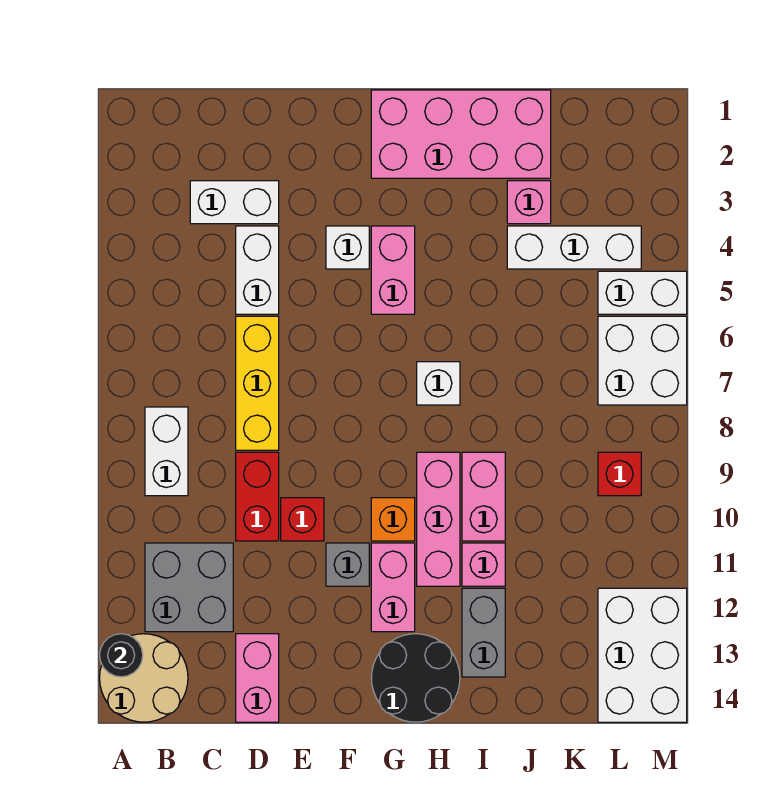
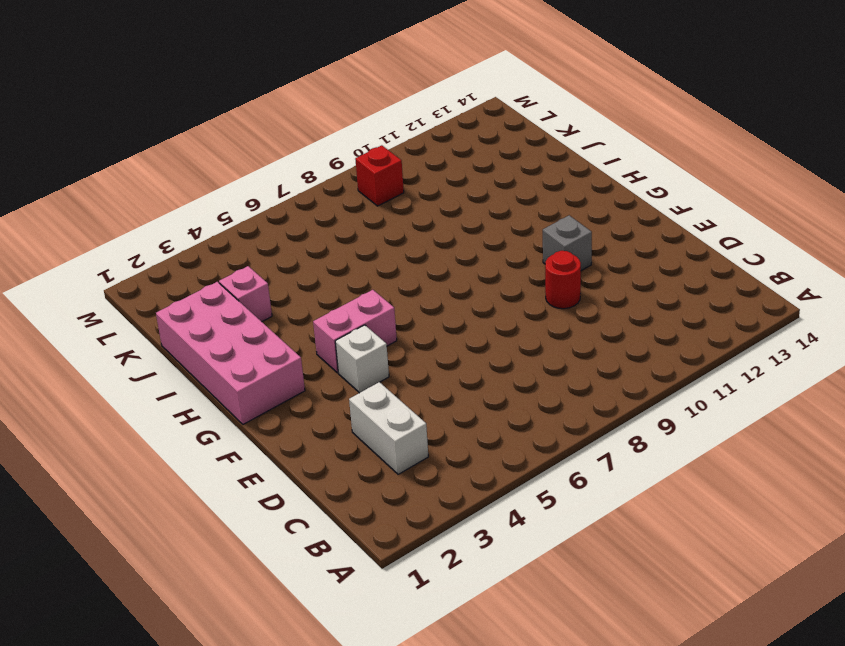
red round brick E10 level 1 -> red brick E10 level 1
none -> tan round brick A13:B14 level 1
none -> white brick B8:B9 level 1
none -> grey brick B11:C12 level 1

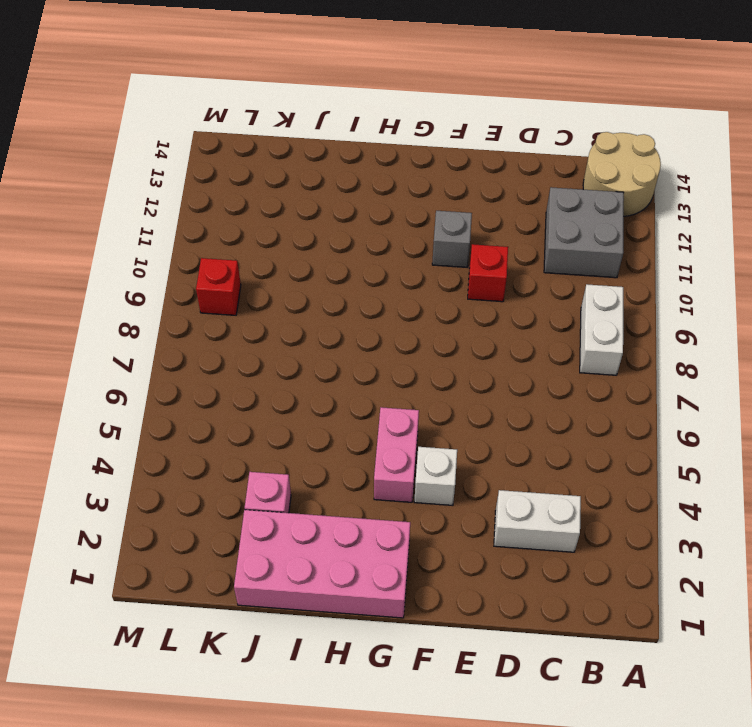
none -> white brick D4:D5 level 1
none -> yellow brick D6:D8 level 1
none -> red brick D9:D10 level 1

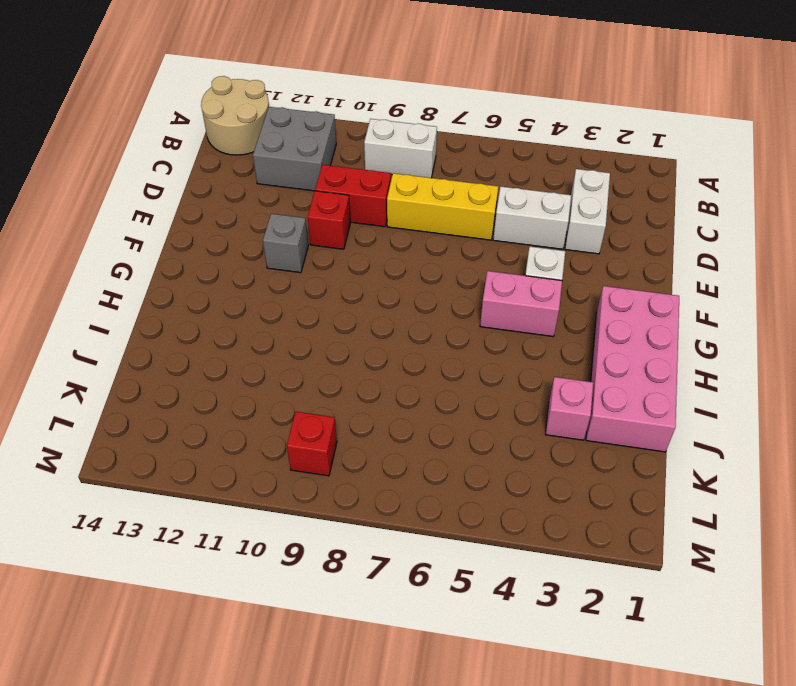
none -> pink brick D13:D14 level 1
none -> orange brick G10 level 1
none -> pink brick G11:G12 level 1

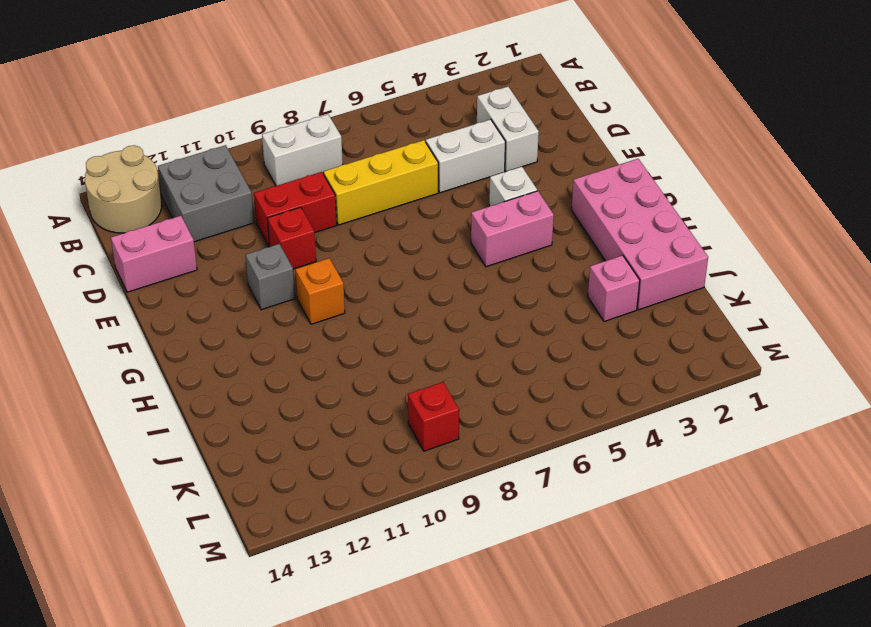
none -> pink brick G11:G12 level 1
none -> black round brick G13:H14 level 1
none -> white brick H7 level 1

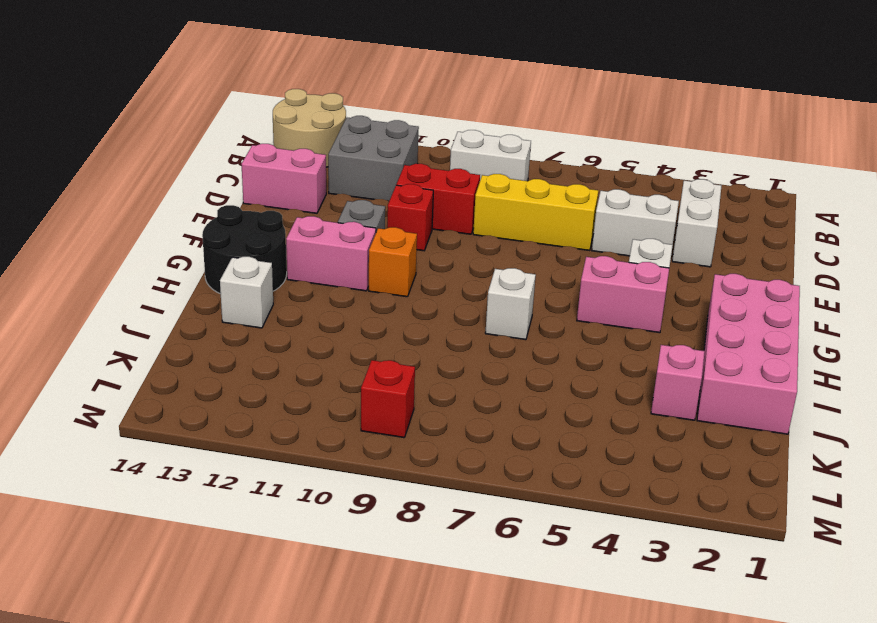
white brick I13 level 1 -> grey brick I12:I13 level 1
none -> pink brick H9:H11 level 1
none -> pink brick I9:I10 level 1
none -> pink brick I11 level 1

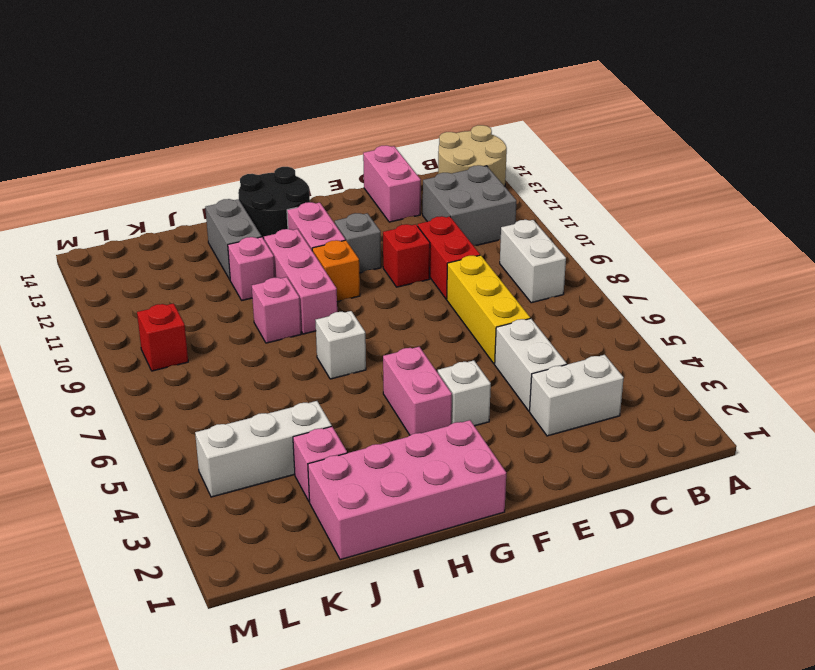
pink brick I9 level 1 -> pink brick I9:I10 level 1
none -> white brick L5:M5 level 1
none -> white brick L6:M7 level 1
none -> white brick L12:M14 level 1

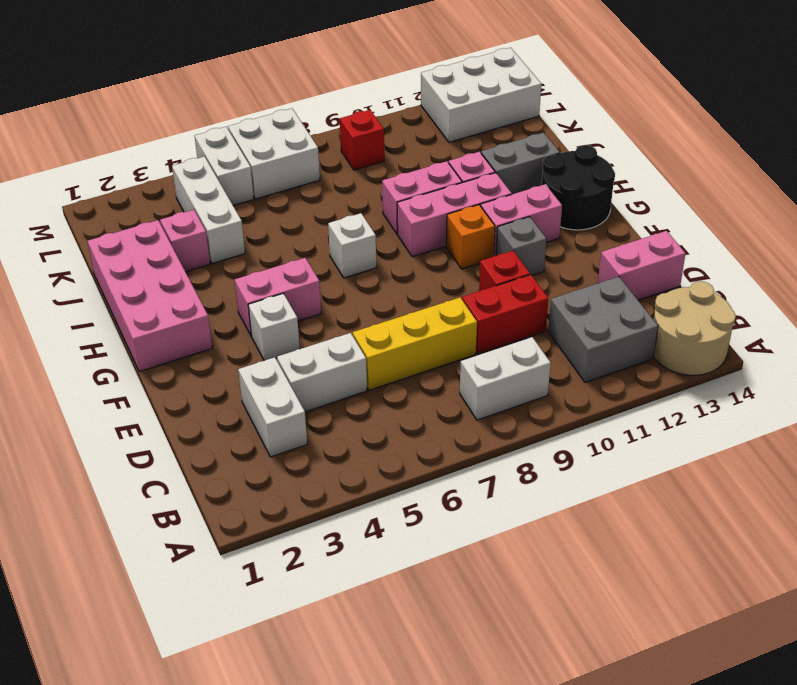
none -> black round brick A13 level 2

